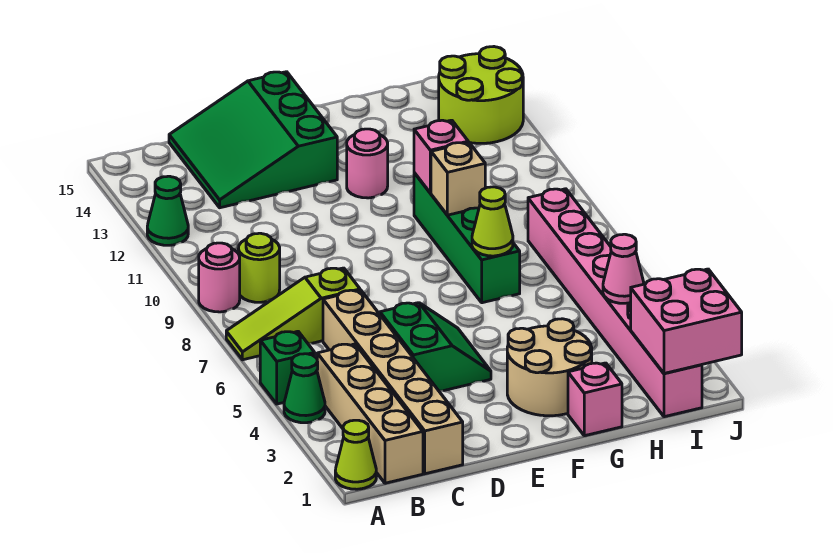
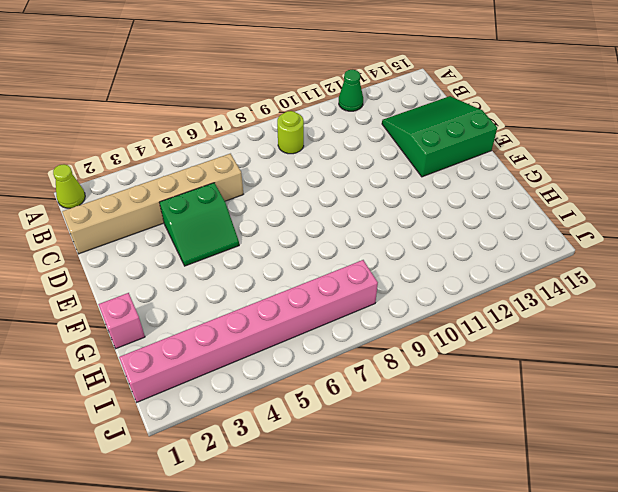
none -> green cone A4 level 1
none -> green brick A5 level 1
none -> lime slope A7:C7 level 1 top C

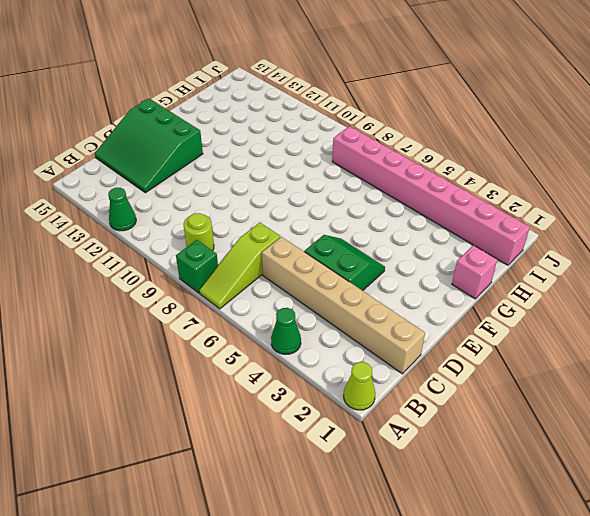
green brick A8 level 1 -> green brick A5 level 1
none -> pink round brick A9 level 1
none -> tan brick B1:B4 level 1
none -> tan round brick F2:G3 level 1

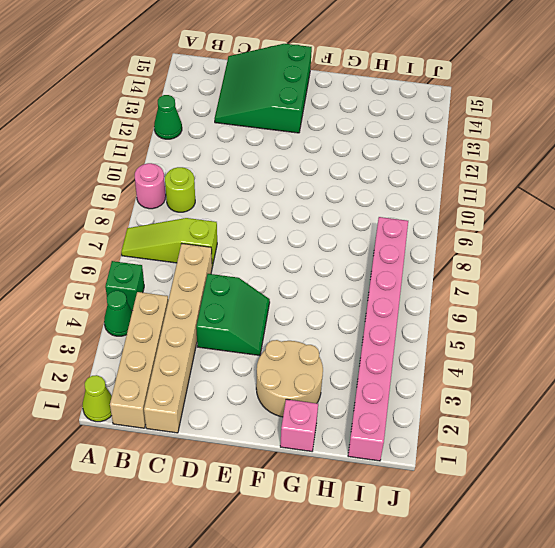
none -> pink round brick F12 level 1
none -> green brick G7:G10 level 1
none -> lime round brick I13:J14 level 1

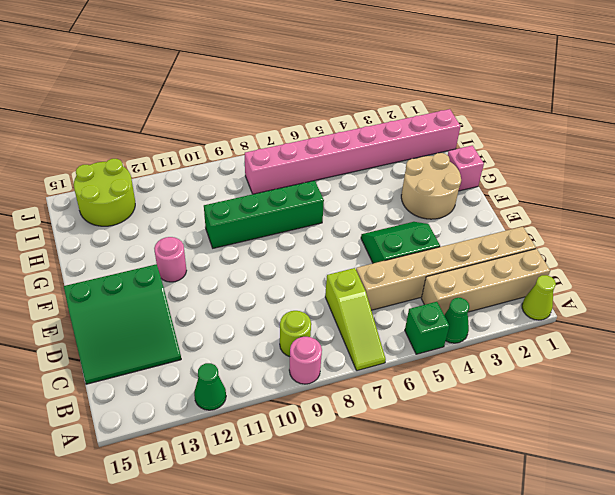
none -> lime cone G7 level 2
none -> tan brick G9 level 2
none -> pink brick G10 level 2

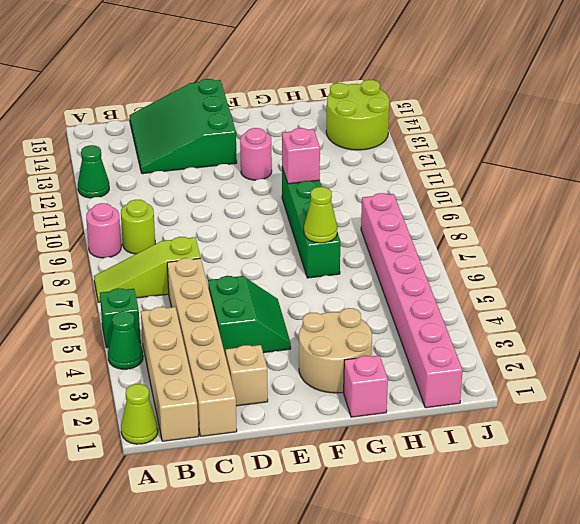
tan brick D2 level 1 -> tan brick G9 level 2
none -> pink brick I1:J2 level 2
none -> pink cone I4 level 2

